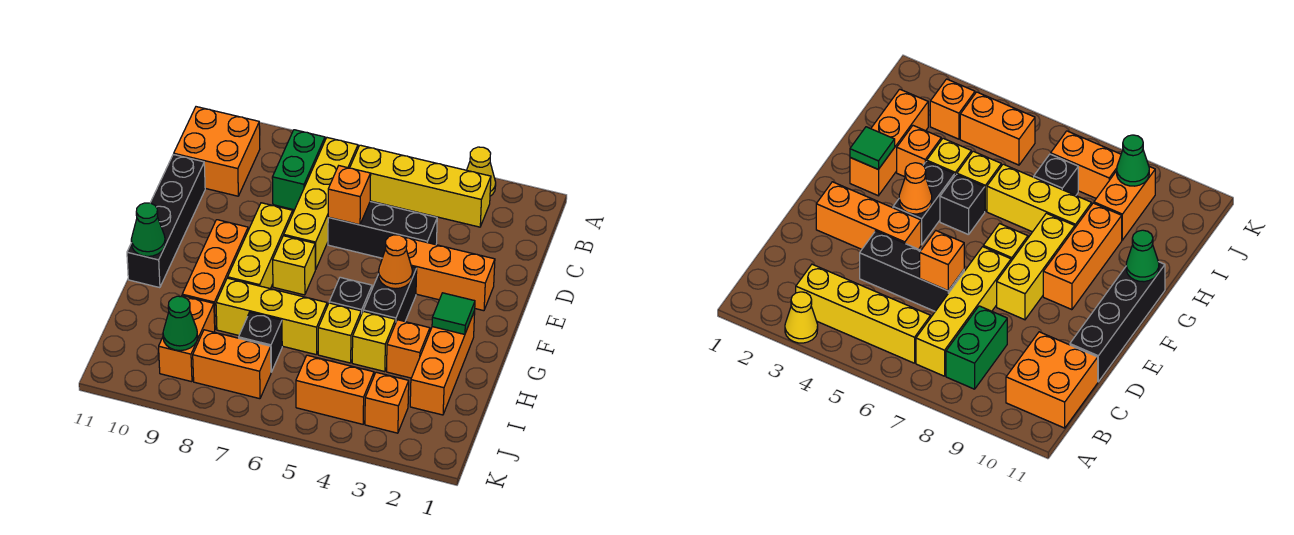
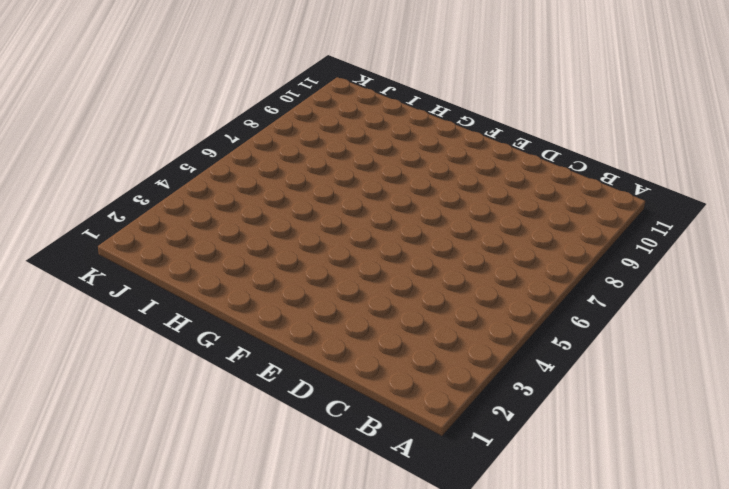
none -> yellow cone A3 level 1
none -> yellow brick B3:B6 level 1
none -> yellow brick B7:E7 level 1

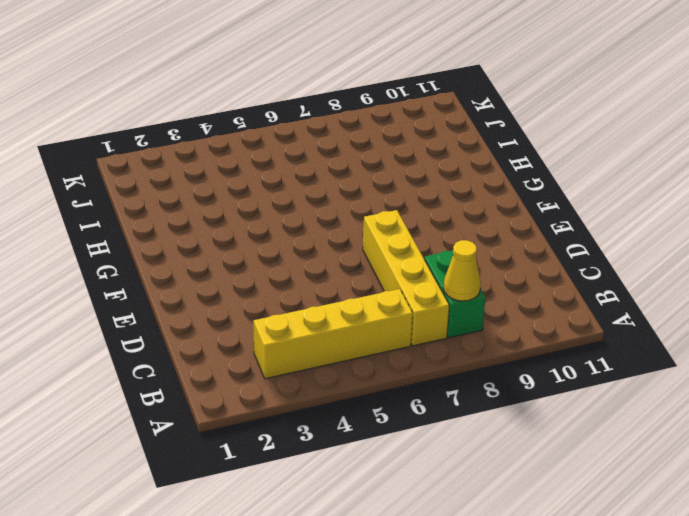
yellow cone B8 level 2 -> yellow cone A3 level 1
none -> orange brick B10:C11 level 1
none -> black brick D4:D6 level 1
none -> black brick D11:G11 level 1

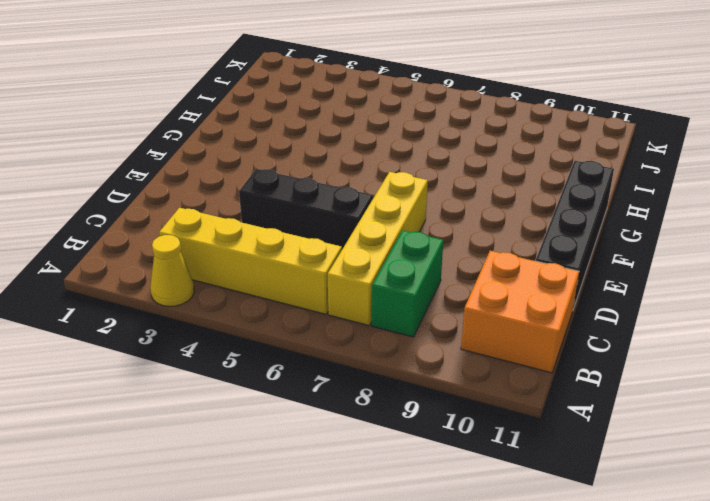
none -> orange brick E2:E4 level 1
none -> yellow brick E8:G8 level 1
none -> black brick F4:G4 level 1

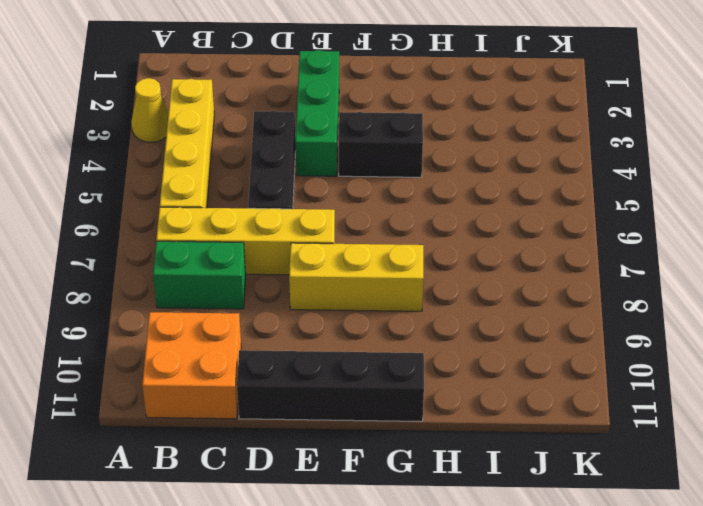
green brick E2:E4 level 1 -> orange brick E2:E4 level 1
none -> yellow brick F7 level 1
none -> orange brick F9:H9 level 1
none -> orange brick G2:I2 level 1

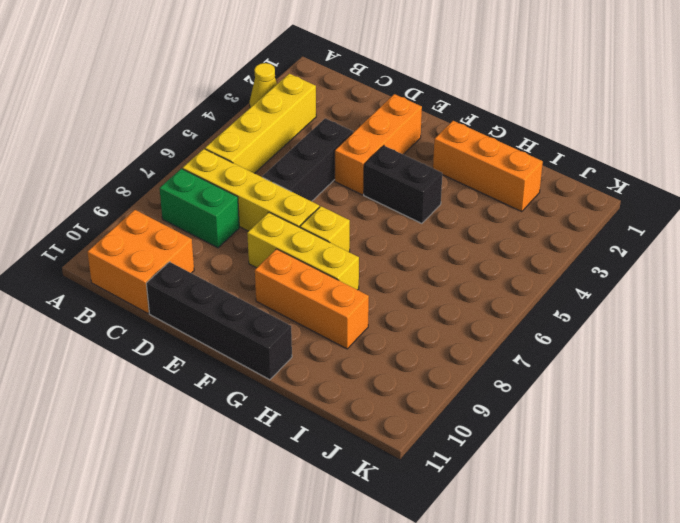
none -> black brick G5 level 1
none -> orange brick H3 level 1
none -> yellow brick H4 level 1

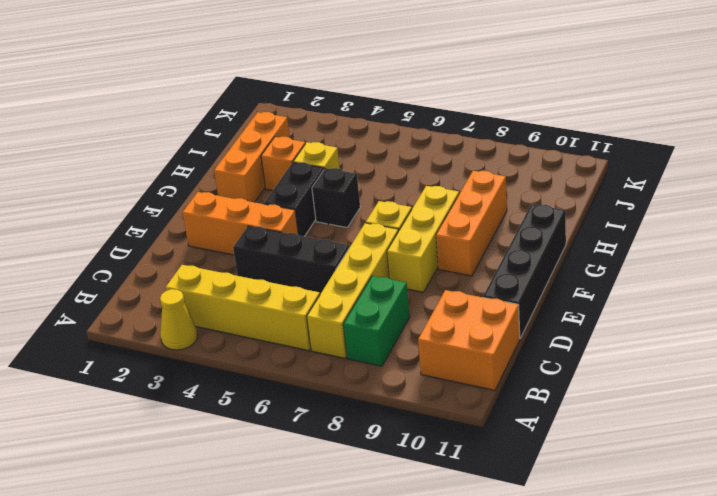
none -> yellow brick H5 level 1
none -> yellow brick H6:H8 level 1
none -> black brick I7 level 1

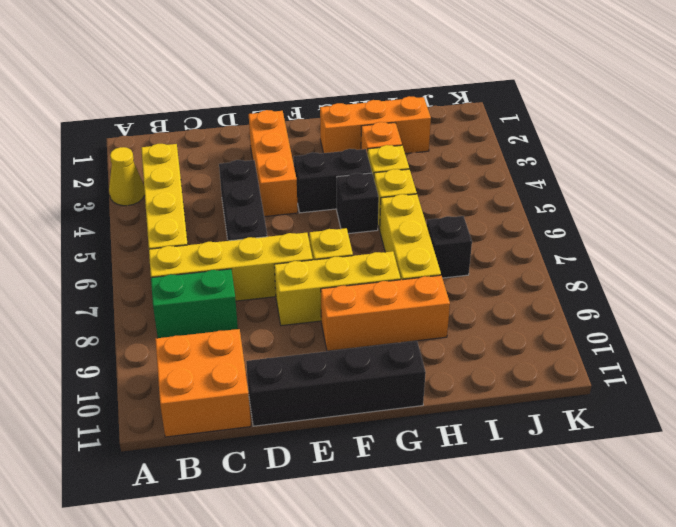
none -> orange brick I9:J9 level 1
none -> orange brick J3 level 1
none -> orange brick J4:J5 level 1

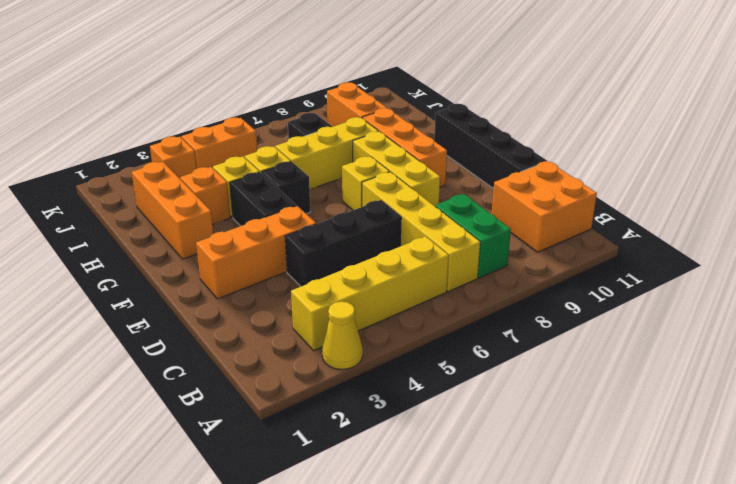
none -> orange brick J7:J8 level 1
none -> orange brick D6 level 2
none -> orange cone F4 level 2

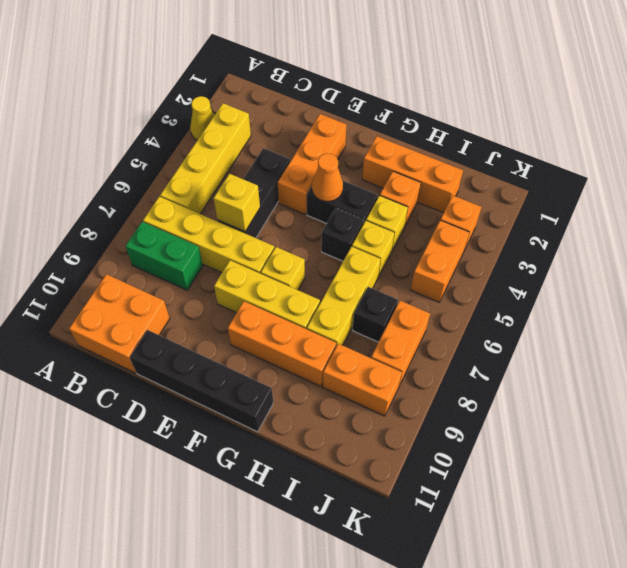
yellow brick D6 level 2 -> orange brick D6 level 2
none -> green tile G2 level 2
none -> green cone G11 level 2
none -> green cone J9 level 2

